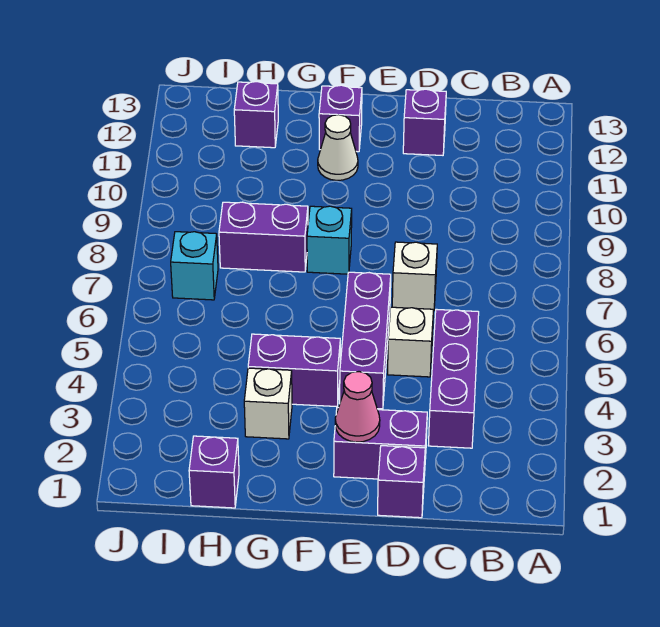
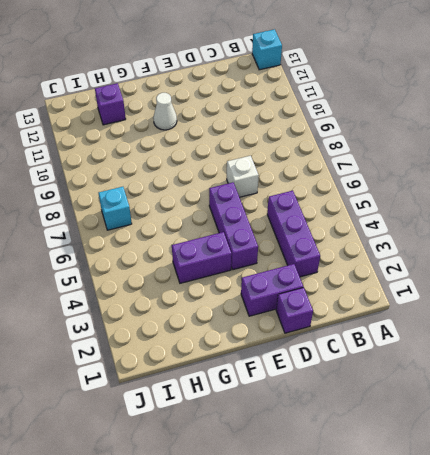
cyan brick A13 level 1 -> cyan brick F8 level 1
none -> white brick D5 level 1
none -> purple brick D12 level 1
none -> purple brick F12 level 1

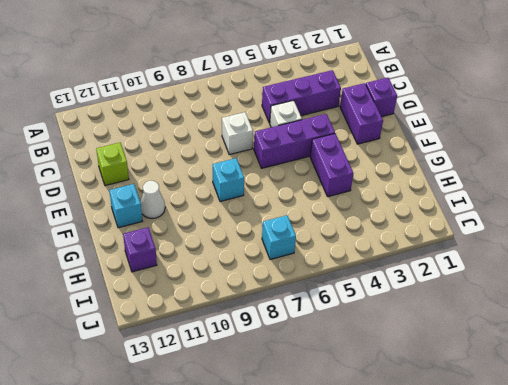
lime brick D12 level 1 -> purple brick D12 level 1
cyan brick F12 level 1 -> purple brick F12 level 1
none -> white brick G3 level 1
none -> purple brick G8:H8 level 1
none -> purple brick H1 level 1

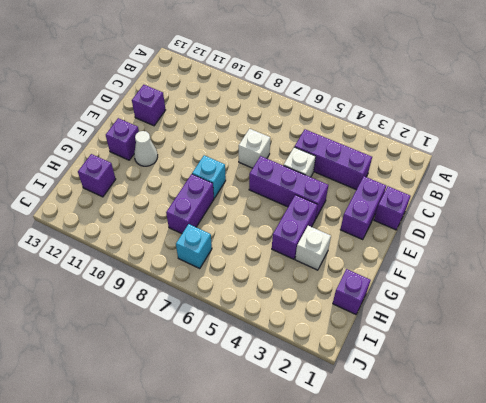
none -> pink cone E2 level 2

